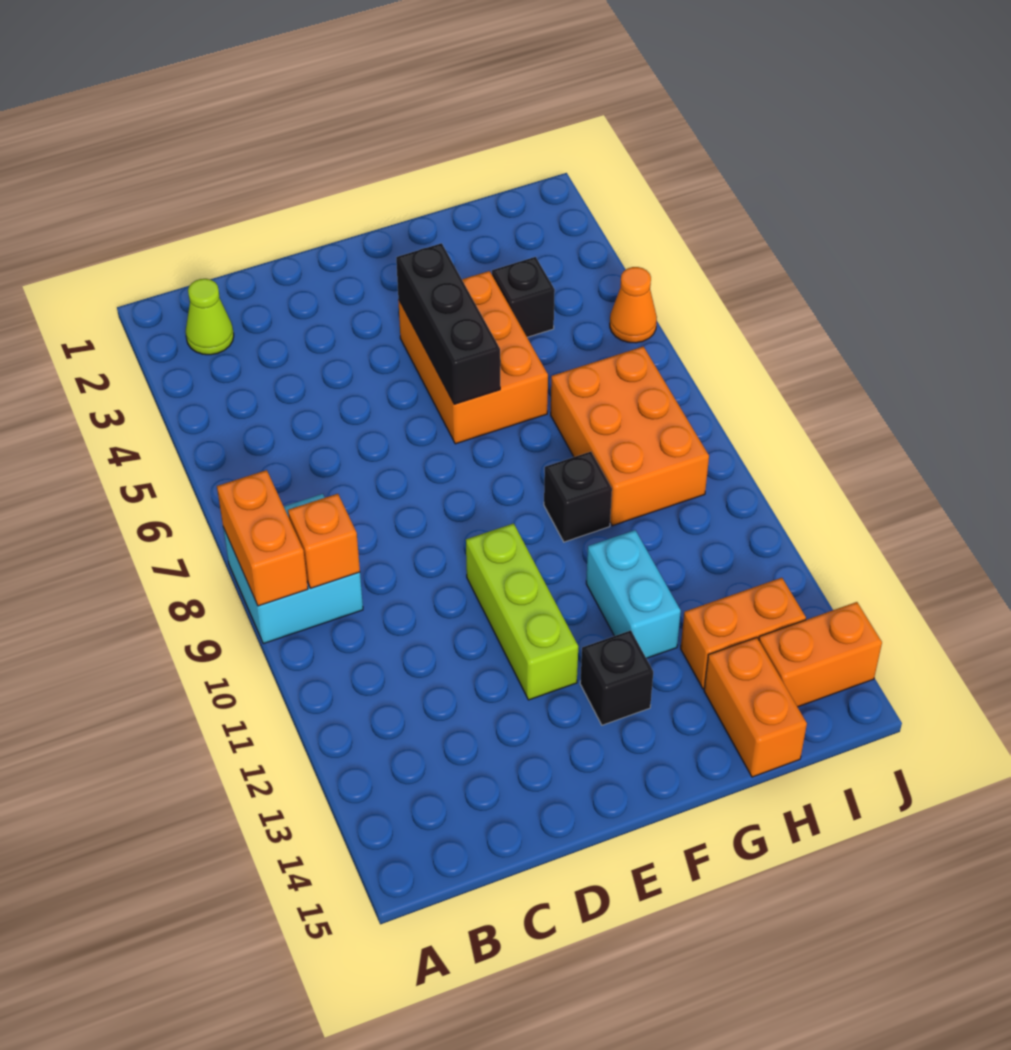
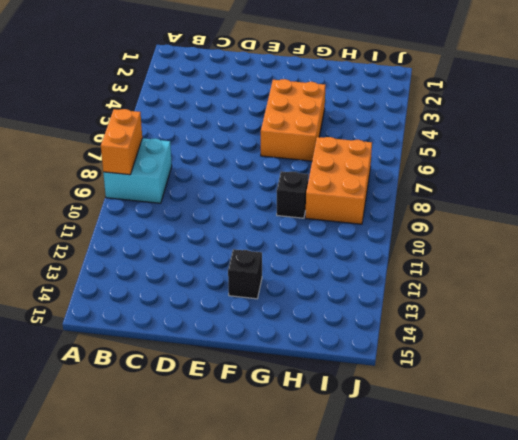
none -> lime cone B2 level 1
none -> lime brick E10:E12 level 1
none -> cyan brick G11:G12 level 1

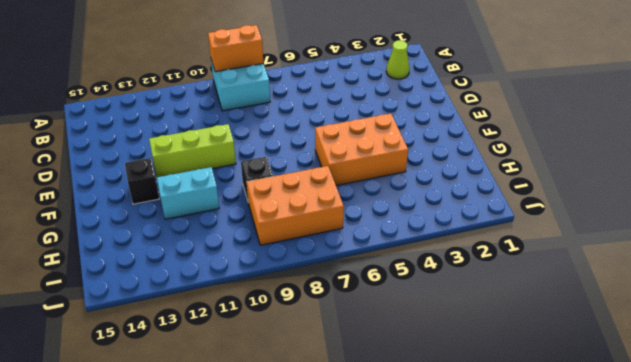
none -> black brick H4 level 1
none -> orange brick H13:I13 level 1
none -> orange brick H14:H15 level 1

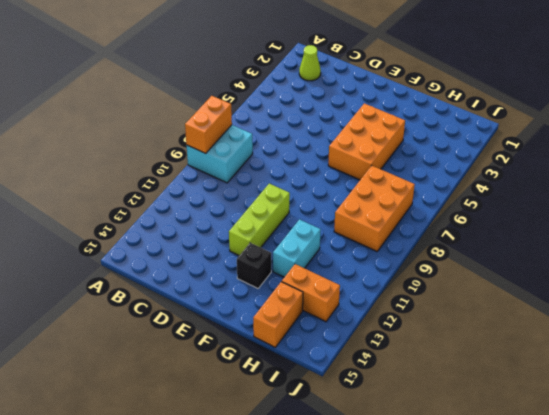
none -> black brick G9 level 1
none -> black brick H4 level 1
none -> orange brick I14:J14 level 1

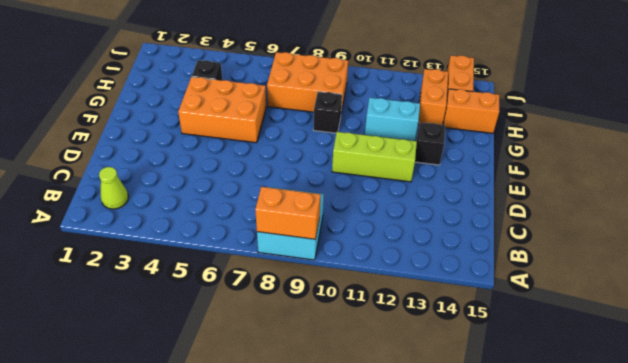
none -> orange cone J5 level 1
none -> orange brick B9 level 2
none -> black brick F4:F6 level 2

